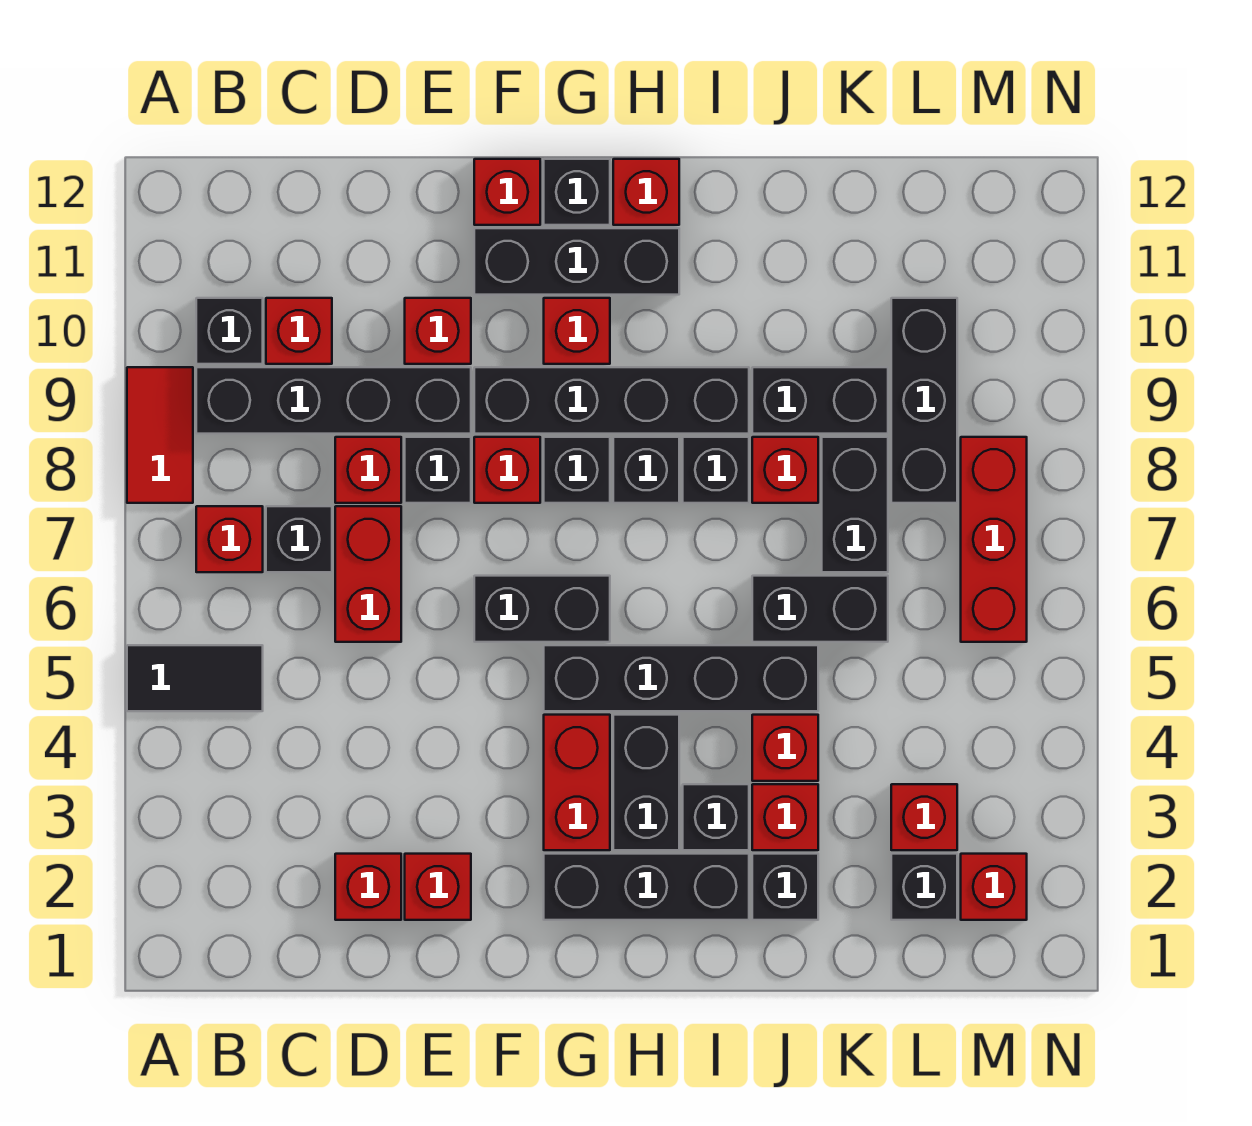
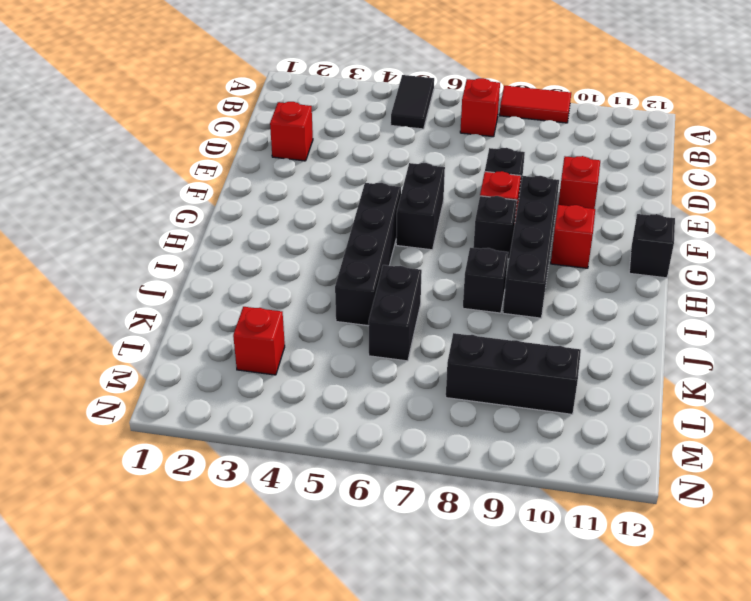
none -> black brick B9:E9 level 1
none -> black brick B10 level 1
none -> black brick C7 level 1
none -> red brick C10 level 1

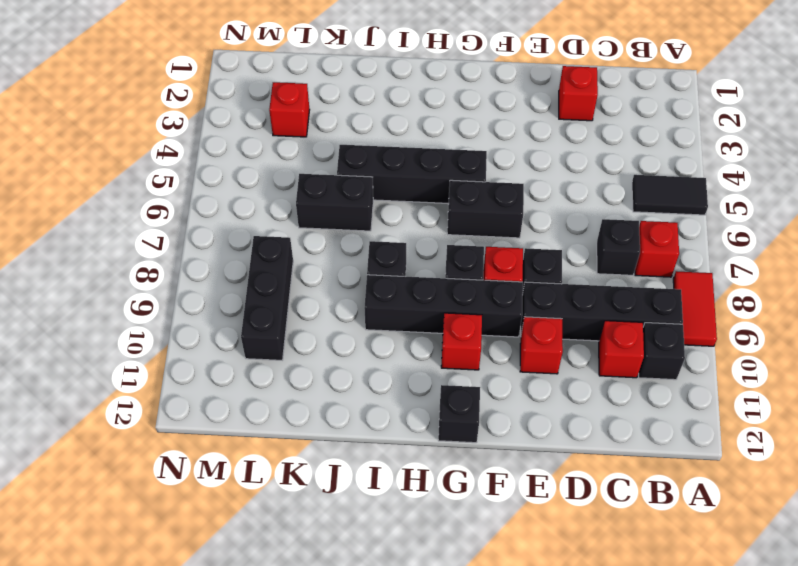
none -> red brick D6:D7 level 1
none -> red brick D8 level 1
none -> red brick E2 level 1
none -> black brick F11:H11 level 1

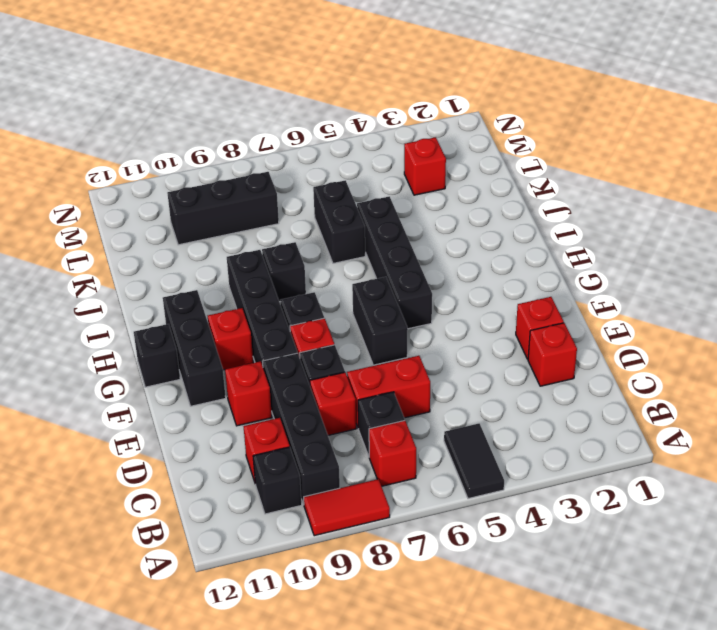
none -> red brick F12 level 1
none -> black brick G2:I2 level 1
none -> red brick G3:G4 level 1
none -> black brick H3:H4 level 1

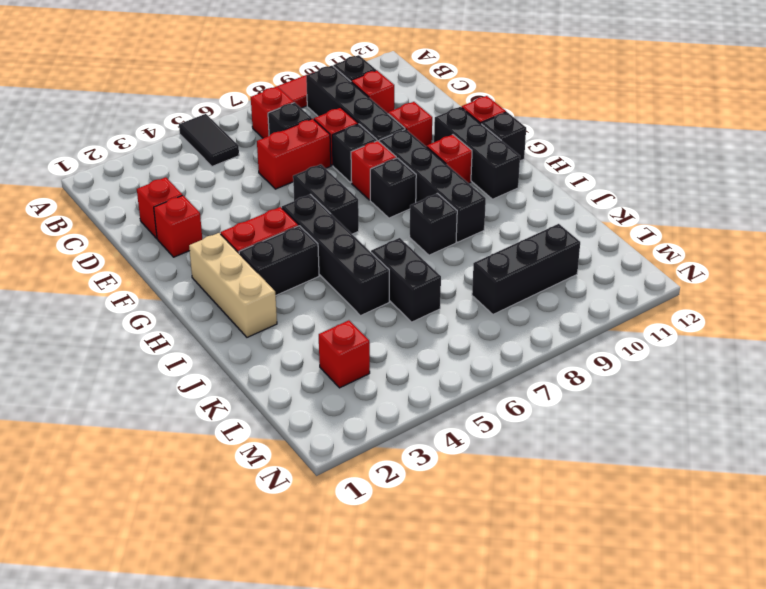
tan brick G2:I2 level 1 -> black brick G2:I2 level 1
none -> black brick H8 level 1
none -> red brick H12 level 1
none -> black brick I3 level 1
none -> black brick J2 level 1

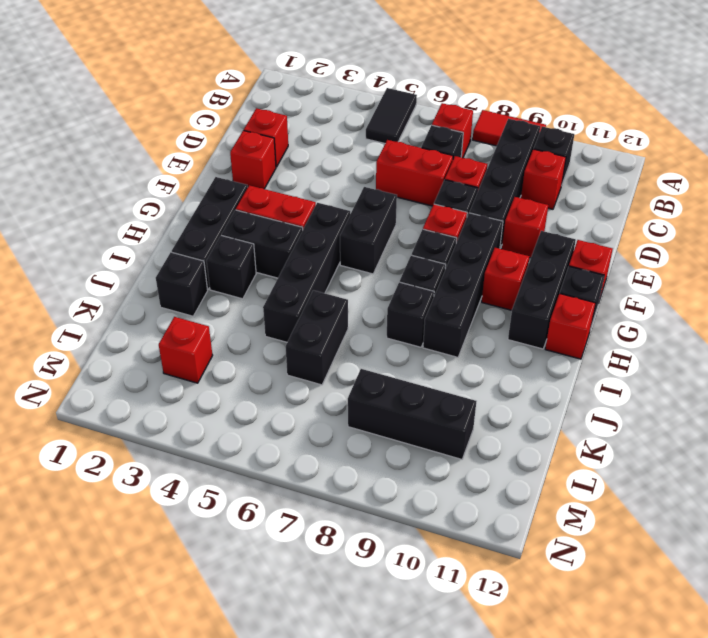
none -> red brick J3 level 1
none -> red brick J4 level 1
none -> red brick J8 level 1
none -> black brick J9:K9 level 1

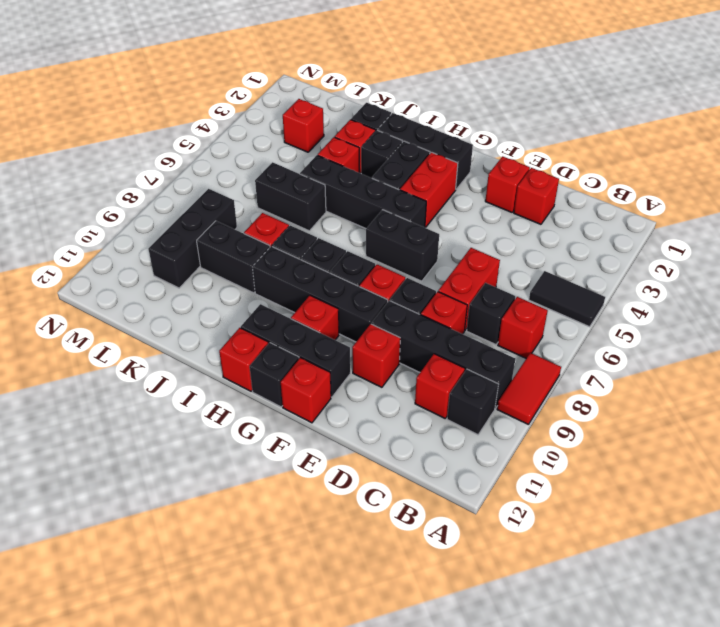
none -> black brick K7:K8 level 1
none -> black brick L2 level 1
none -> red brick M2 level 1
none -> red brick M6:M8 level 1

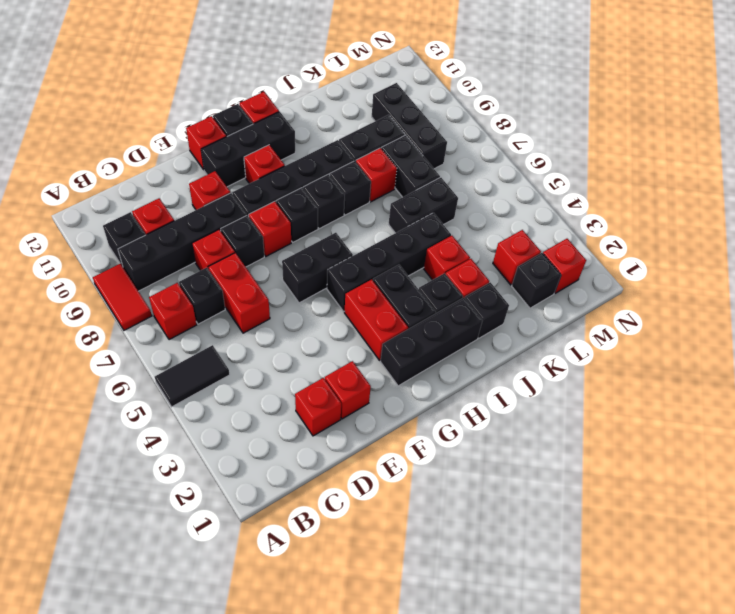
none -> red brick M6:M8 level 1

